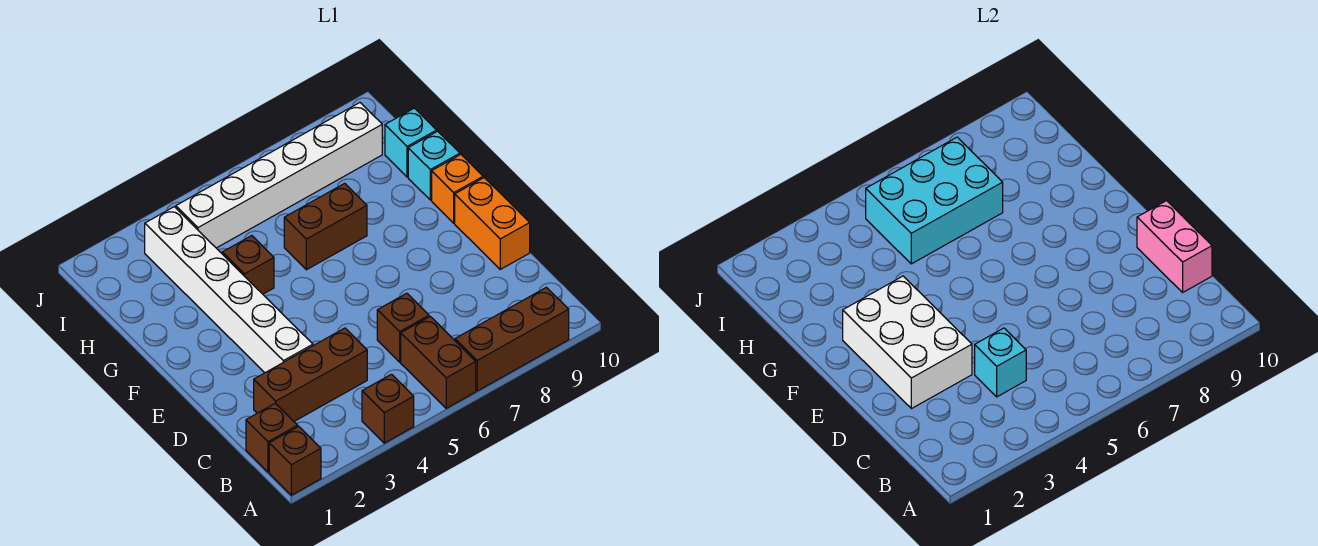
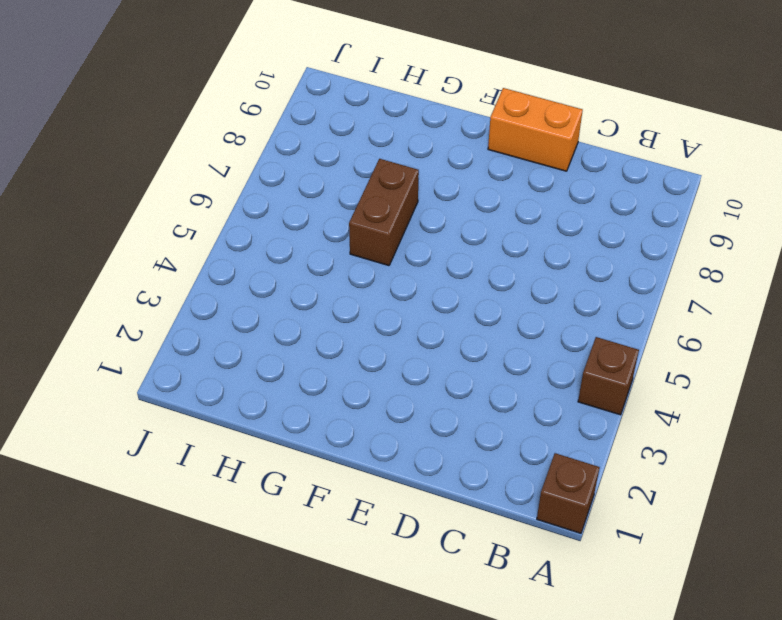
none -> brown brick A6:B6 level 1
none -> brown brick A7:A9 level 1
none -> brown brick B1 level 1

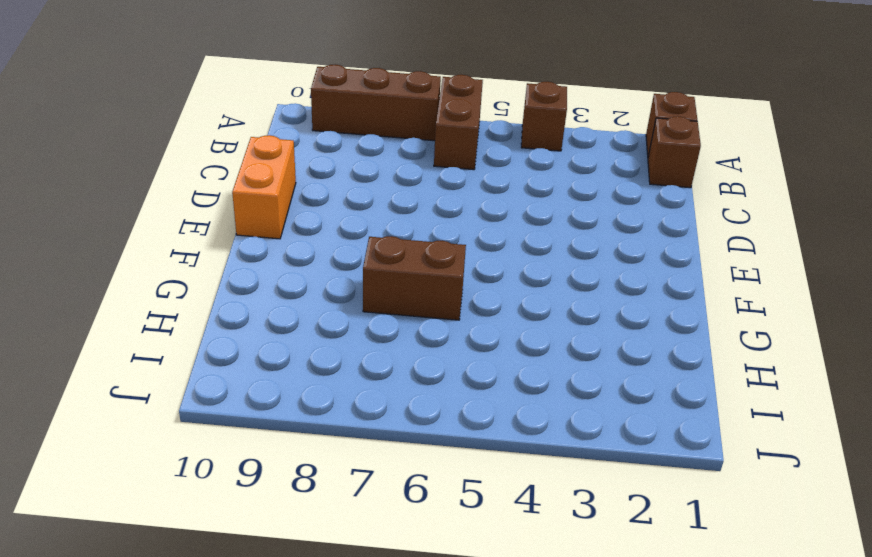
none -> brown brick C2:C4 level 1
none -> brown brick C6 level 1
none -> white brick D3:I3 level 1

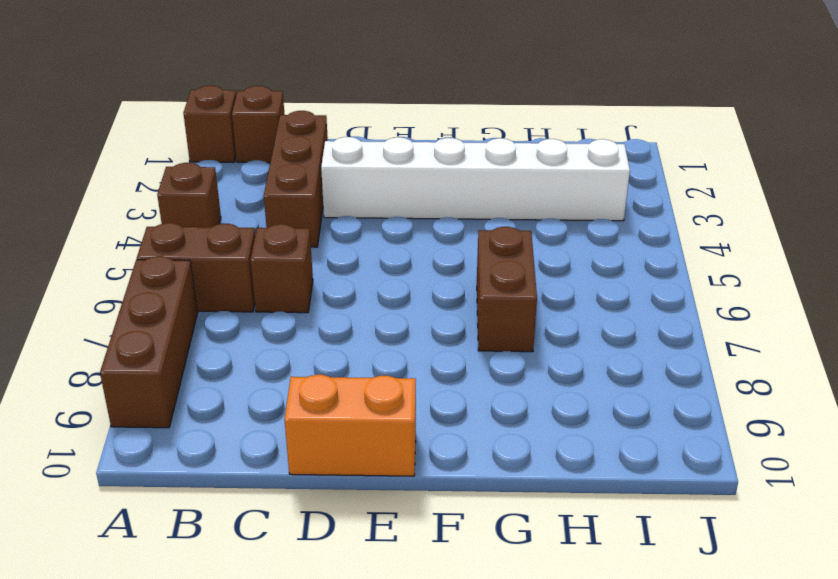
none -> orange brick F10 level 1
none -> brown brick G4 level 1
none -> cyan brick G10 level 1

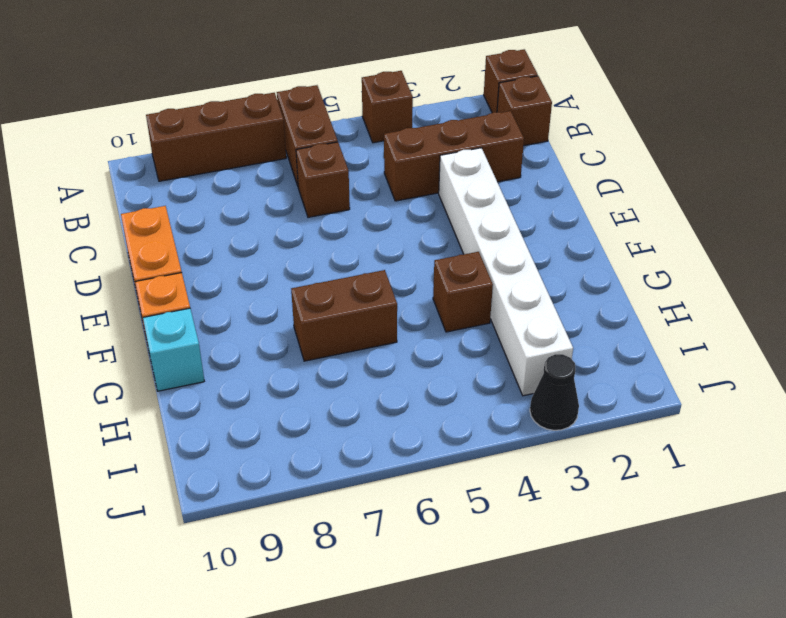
black cone J3 level 1 -> none
none -> cyan brick H10 level 1
none -> white brick I4:I9 level 1
none -> cyan brick C4 level 2

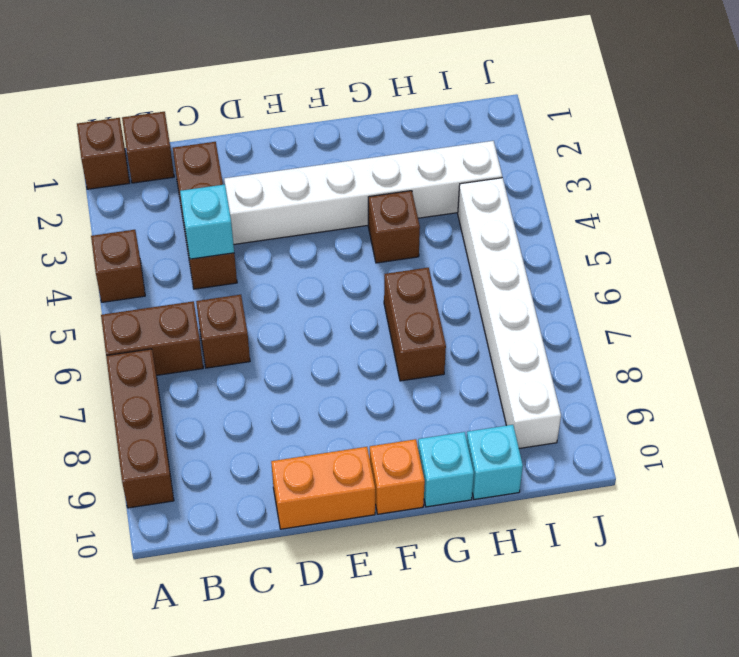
none -> pink brick C10:D10 level 2
none -> white brick D2:F3 level 2
none -> cyan brick H5:I7 level 2

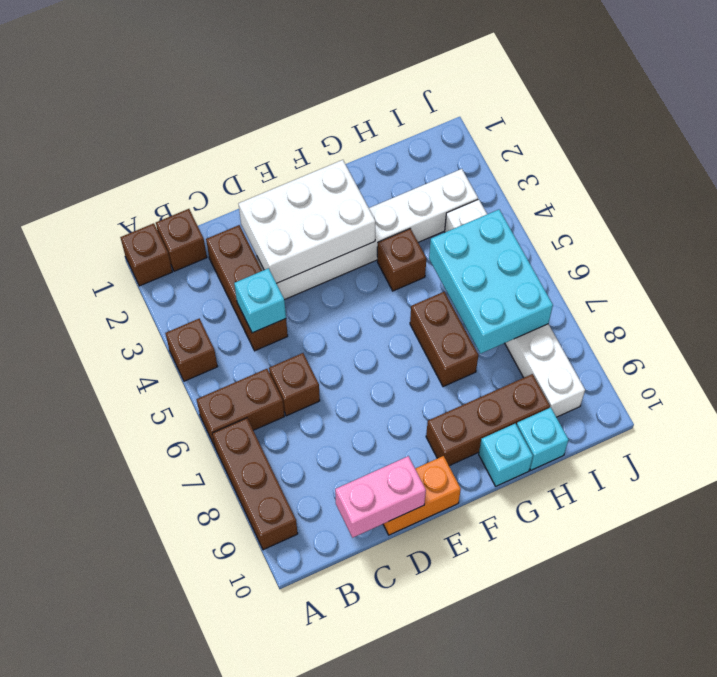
brown brick F9:H9 level 1 -> none
none -> orange brick F10 level 1

